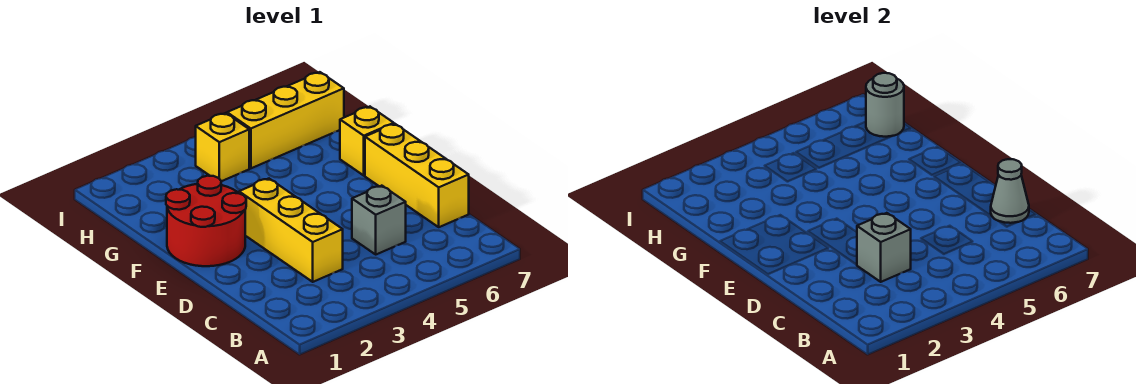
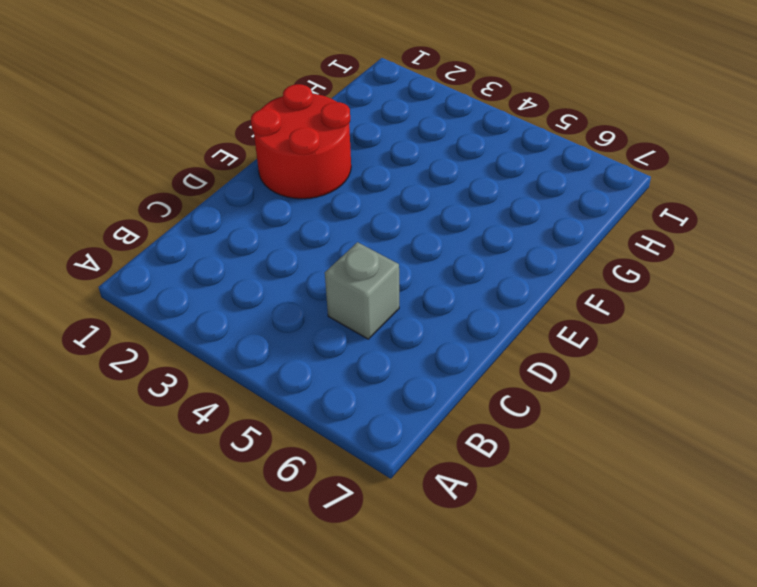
none -> yellow brick C3:E3 level 1
none -> yellow brick C7:E7 level 1

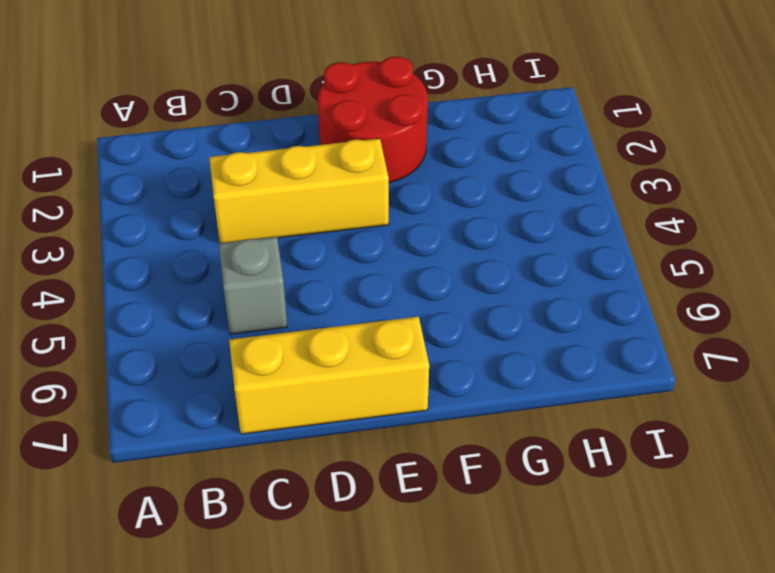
none -> yellow brick F7 level 1
none -> yellow brick H4 level 1

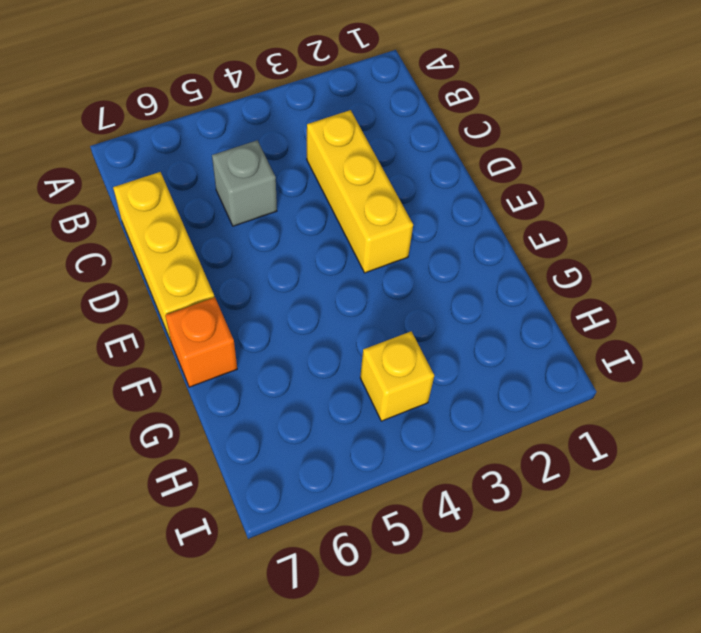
orange brick F7 level 1 -> yellow brick F7 level 1
none -> red round brick E1:F2 level 1
none -> yellow brick H5:H7 level 1

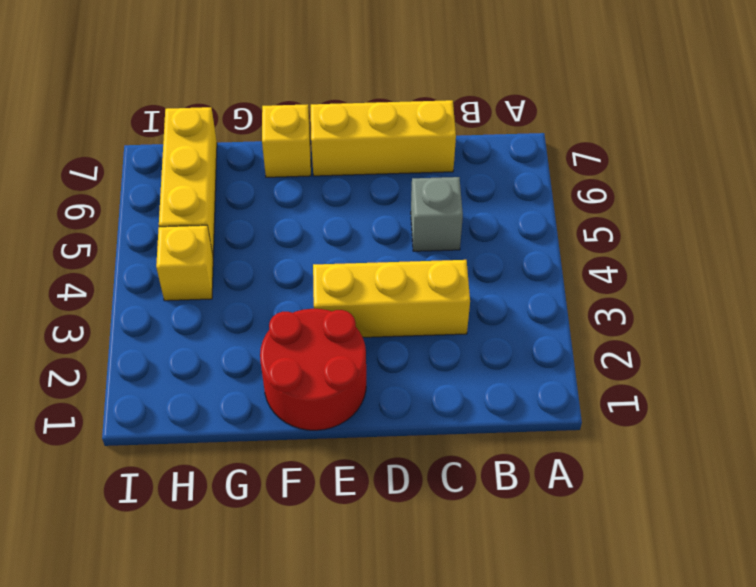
none -> grey brick C3 level 2
none -> grey cone C7 level 2

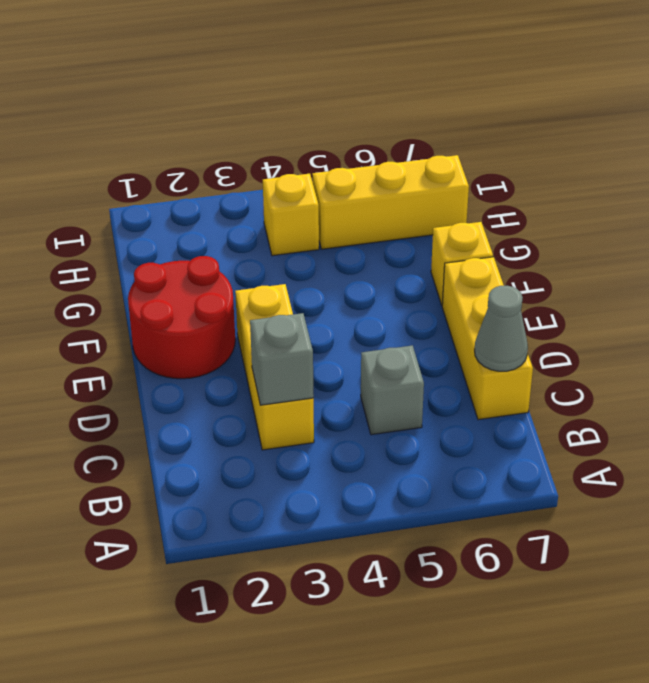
none -> grey round brick H7 level 2

